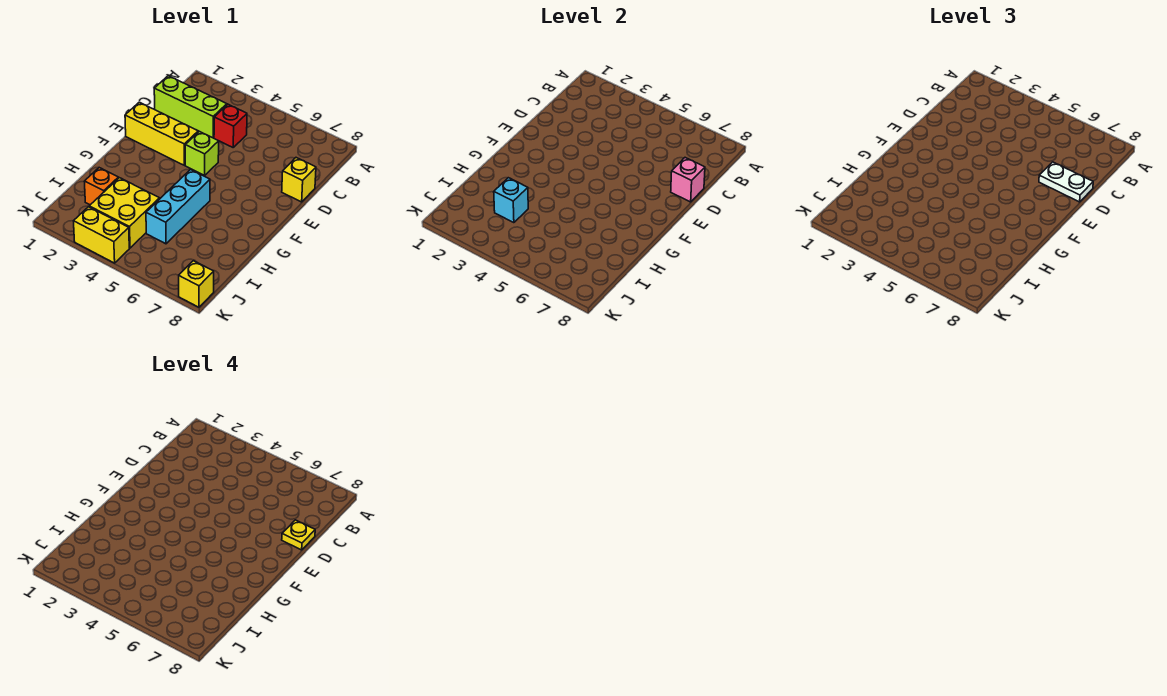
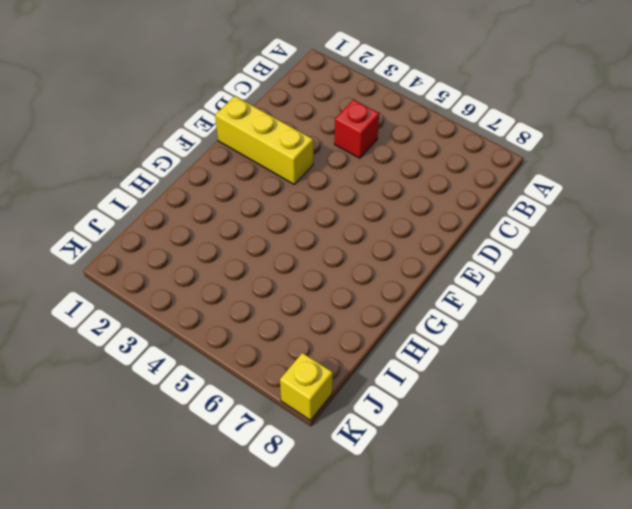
none -> lime brick C1:C3 level 1
none -> yellow brick D8 level 1
none -> lime brick E4 level 1

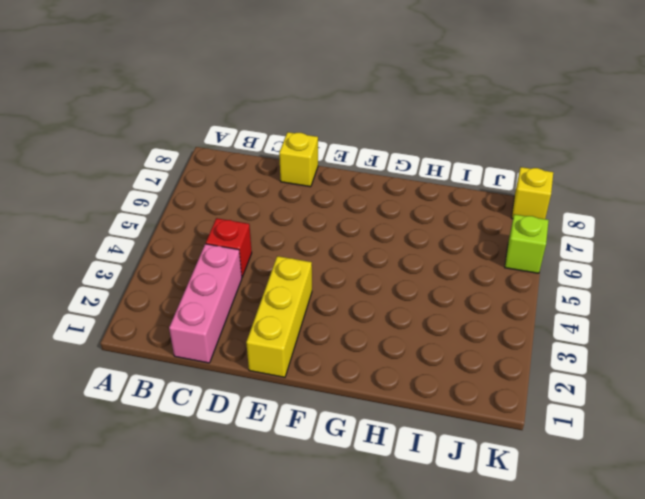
pink brick C1:C3 level 1 -> lime brick C1:C3 level 1
lime brick K6 level 1 -> lime brick E4 level 1
none -> cyan brick G5:I5 level 1
none -> orange brick I2 level 1
none -> yellow brick I3:J4 level 1

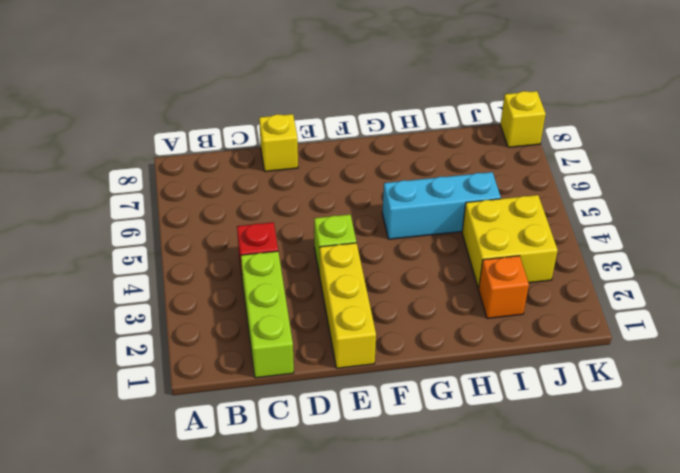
none -> yellow brick K3:K4 level 1
none -> pink brick D8 level 2
none -> cyan brick I3 level 2

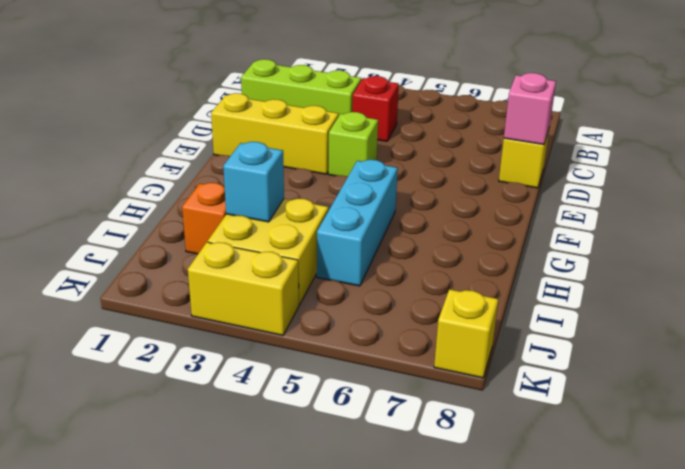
none -> white plate D7:D8 level 3
none -> yellow plate D8 level 4

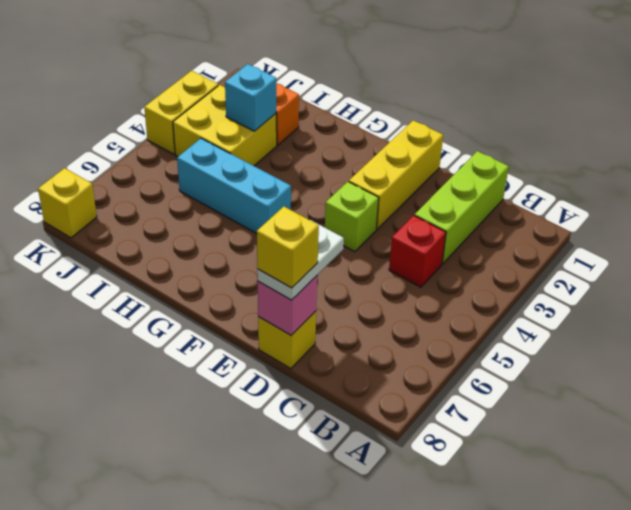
yellow brick D8 level 4 -> yellow plate D8 level 4

